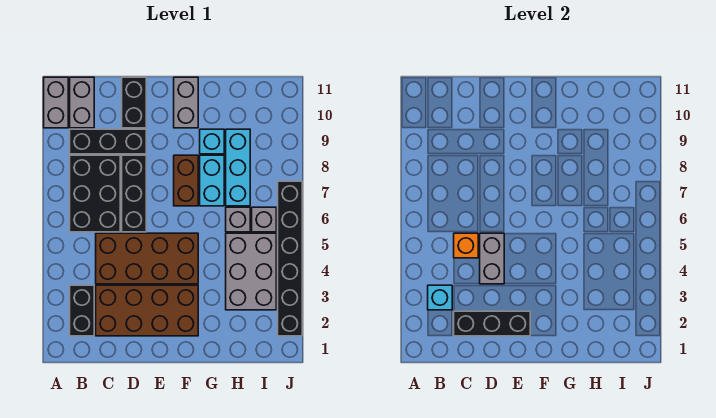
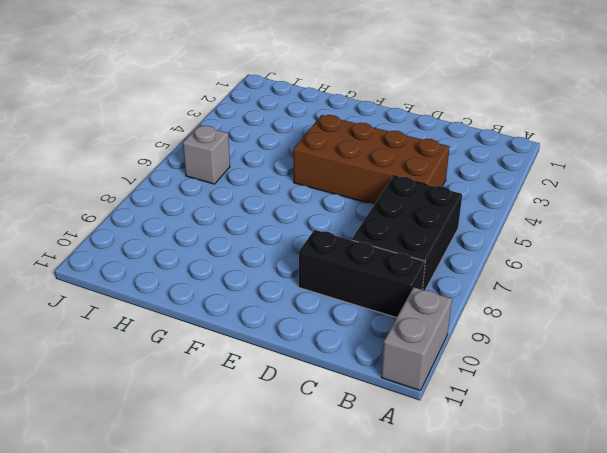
none -> black brick B2:B3 level 1
none -> grey brick B10:B11 level 1
none -> brown brick C2:F3 level 1

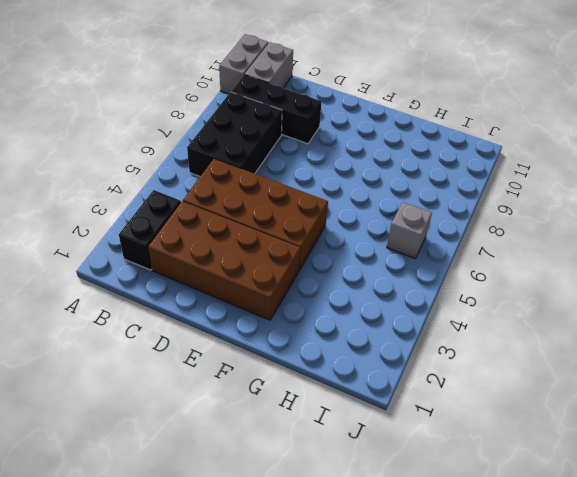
none -> black brick D6:D8 level 1
none -> black brick D10:D11 level 1
none -> brown brick F7:F8 level 1

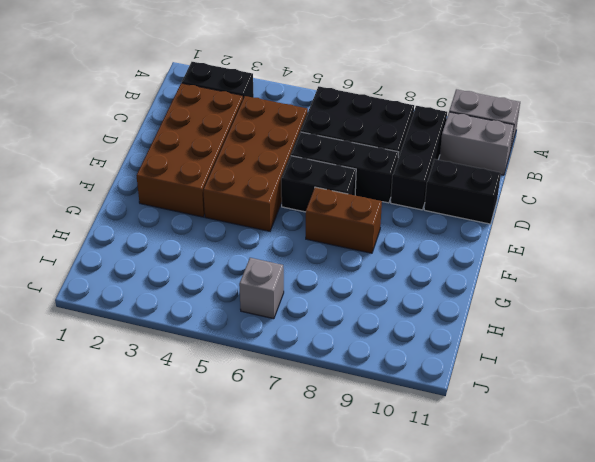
black brick E6:E7 level 1 -> none
none -> grey brick F10:F11 level 1
none -> cyan brick G7:G8 level 1
none -> cyan brick G9 level 1

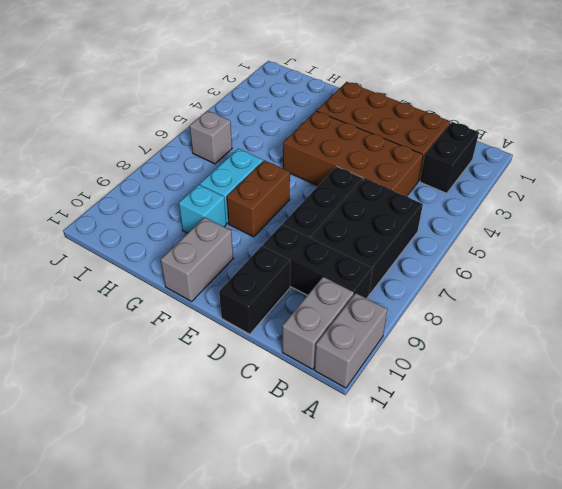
none -> grey brick H3:I5 level 1
none -> grey brick H6 level 1
none -> cyan brick H7:H9 level 1

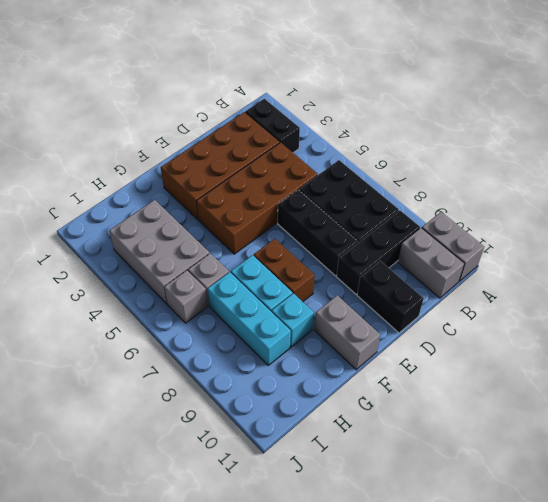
none -> black brick J2:J7 level 1
none -> cyan brick B3 level 2
none -> black brick C2:E2 level 2

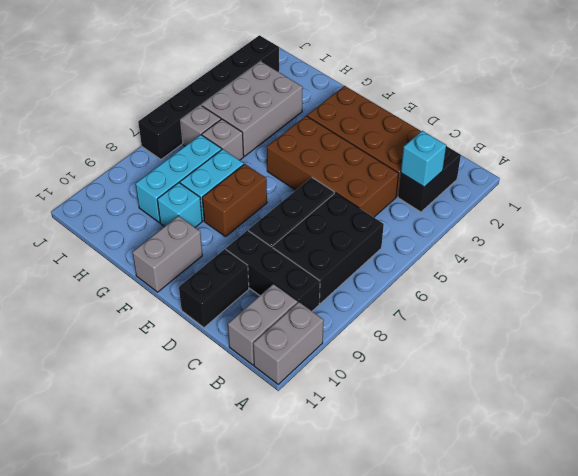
none -> black brick C2:E2 level 2
none -> orange brick C5 level 2
none -> grey brick D4:D5 level 2

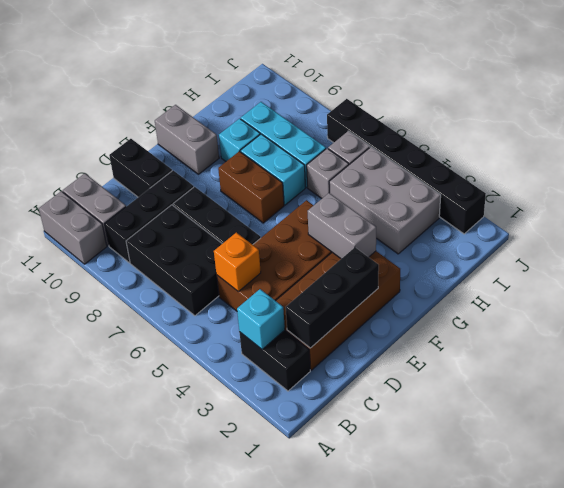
grey brick F3:F4 level 2 -> grey brick D4:D5 level 2

